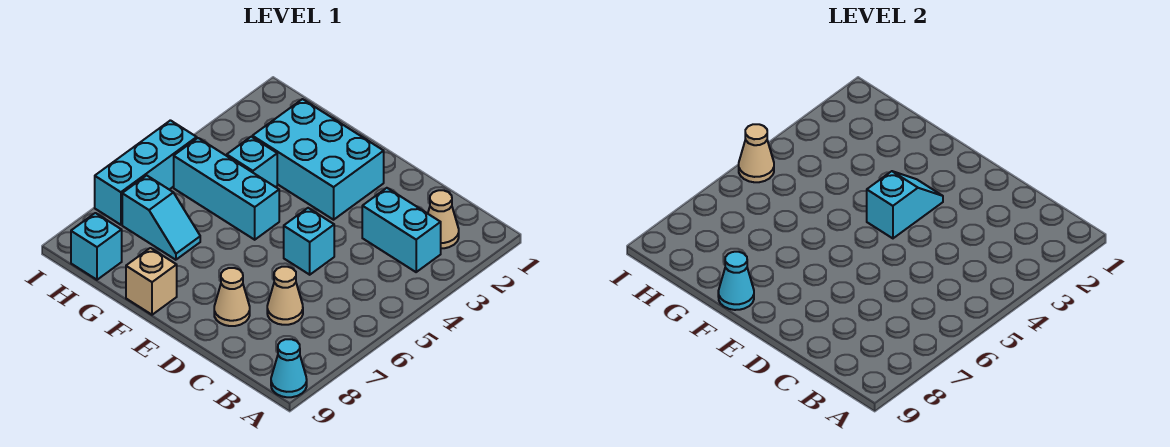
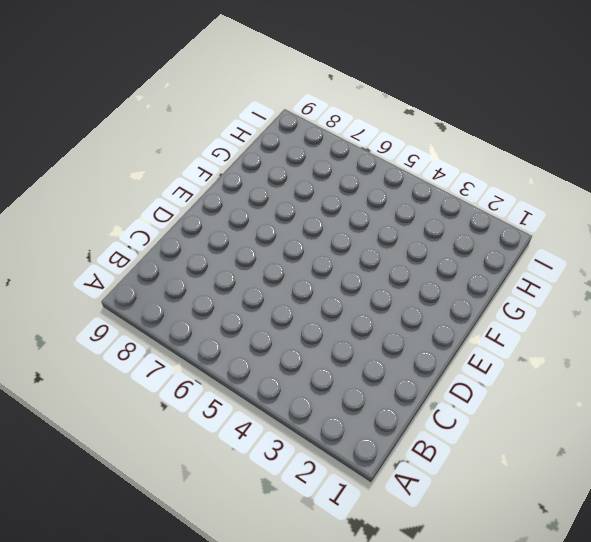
none -> cyan cone A9 level 1
none -> tan cone B2 level 1
none -> cyan brick B3:C3 level 1

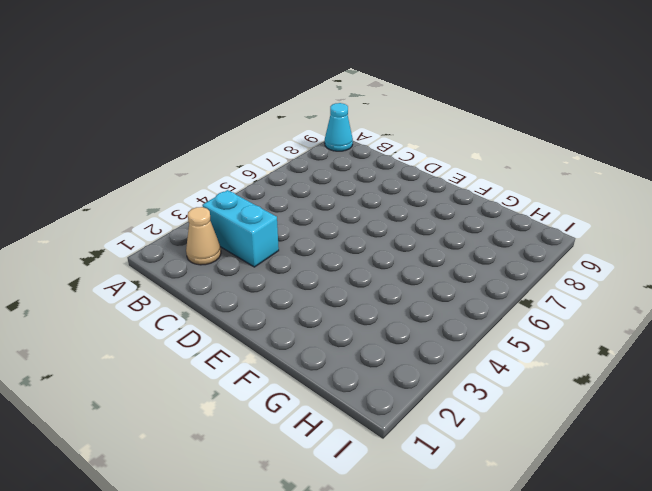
none -> tan cone C7 level 1
none -> cyan brick D5 level 1
none -> tan cone D8 level 1

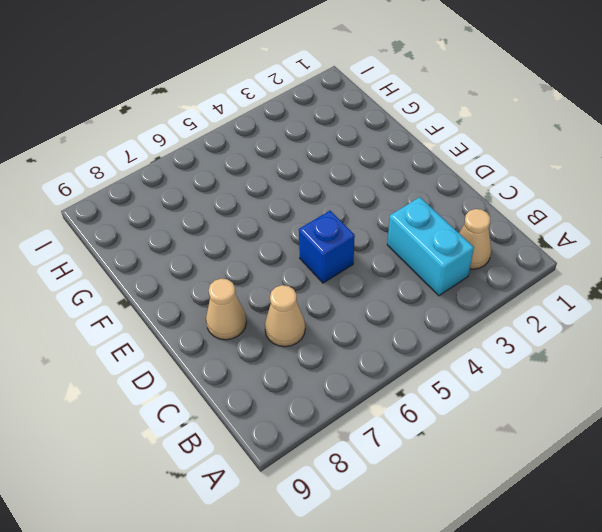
blue brick D5 level 1 -> cyan brick D5 level 1
none -> cyan cone A9 level 1
none -> cyan brick E2:G3 level 1
none -> cyan brick F5:H5 level 1

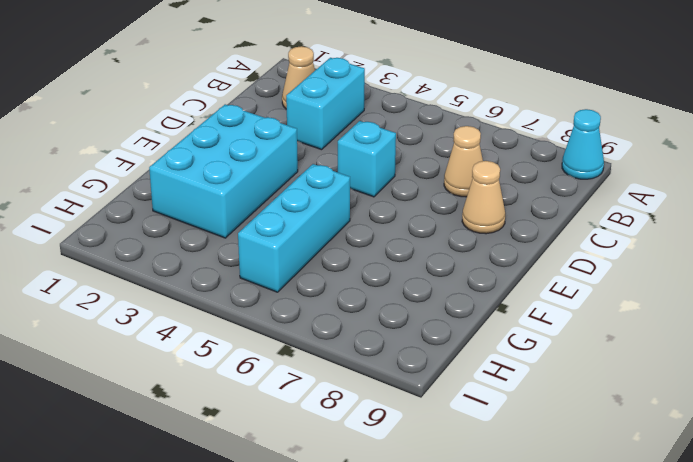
none -> tan brick F9 level 1
none -> cyan brick G4 level 1
none -> cyan slope G7:H7 level 1 top H

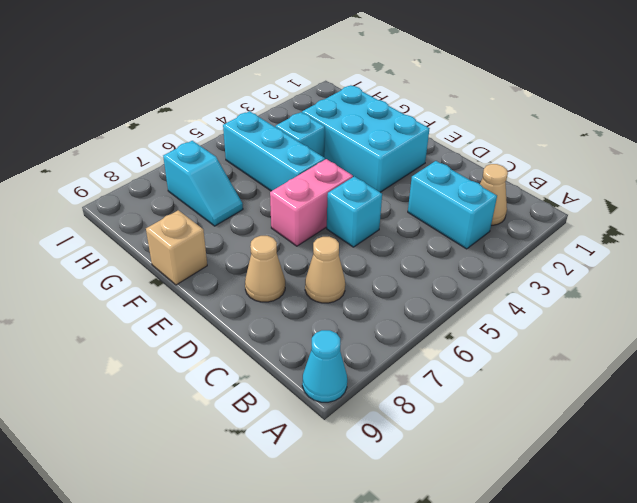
pink brick E5:E6 level 1 -> none
none -> cyan brick H9 level 1
none -> cyan brick I5:I7 level 1
none -> cyan slope E3:E4 level 2 top 4

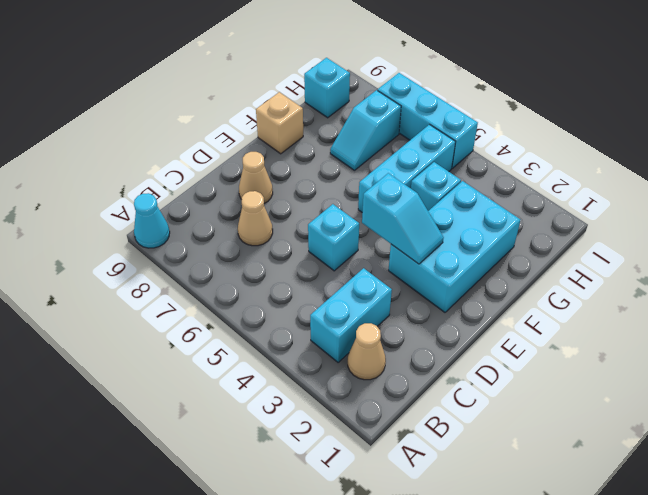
none -> cyan cone F9 level 2
none -> tan cone I5 level 2

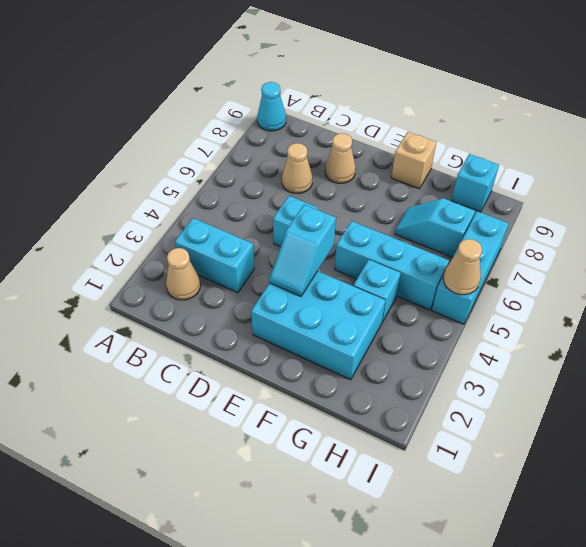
none -> cyan cone F9 level 2

